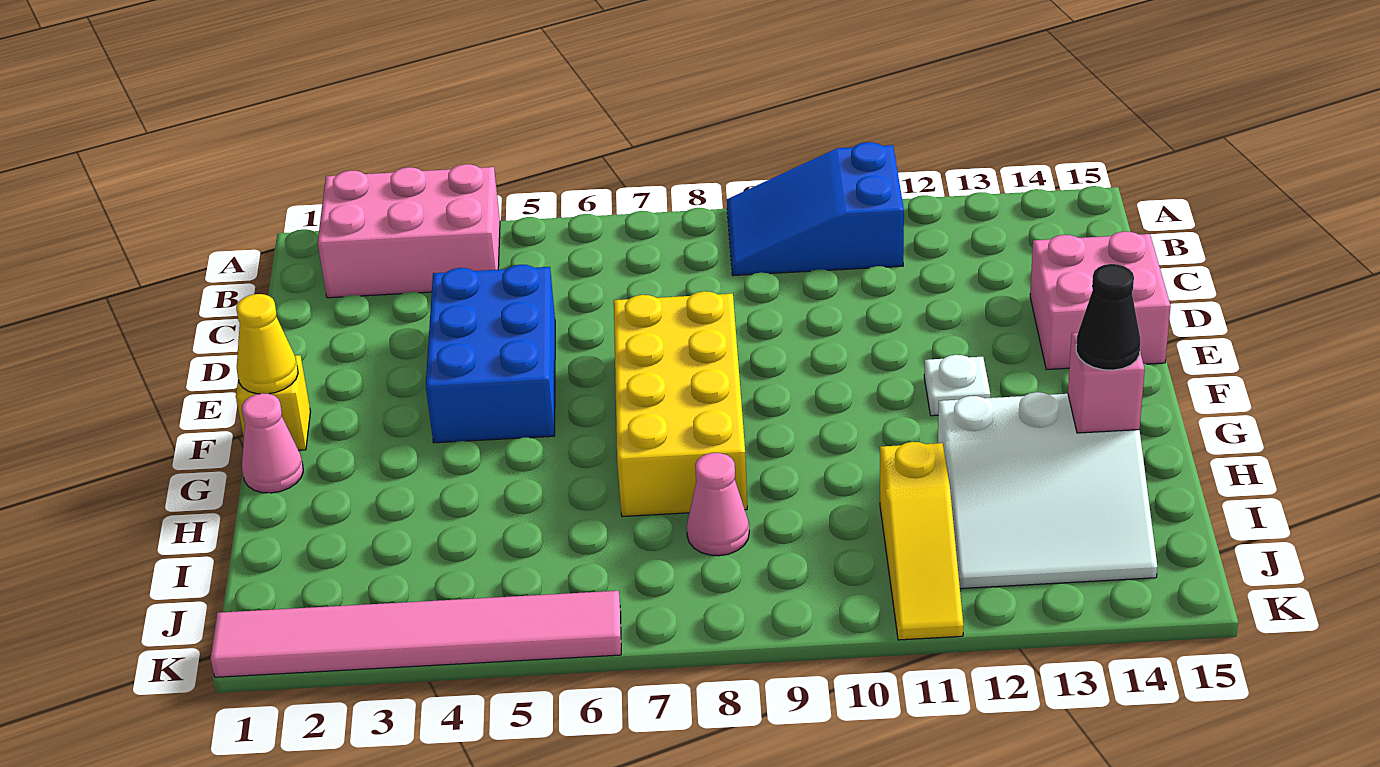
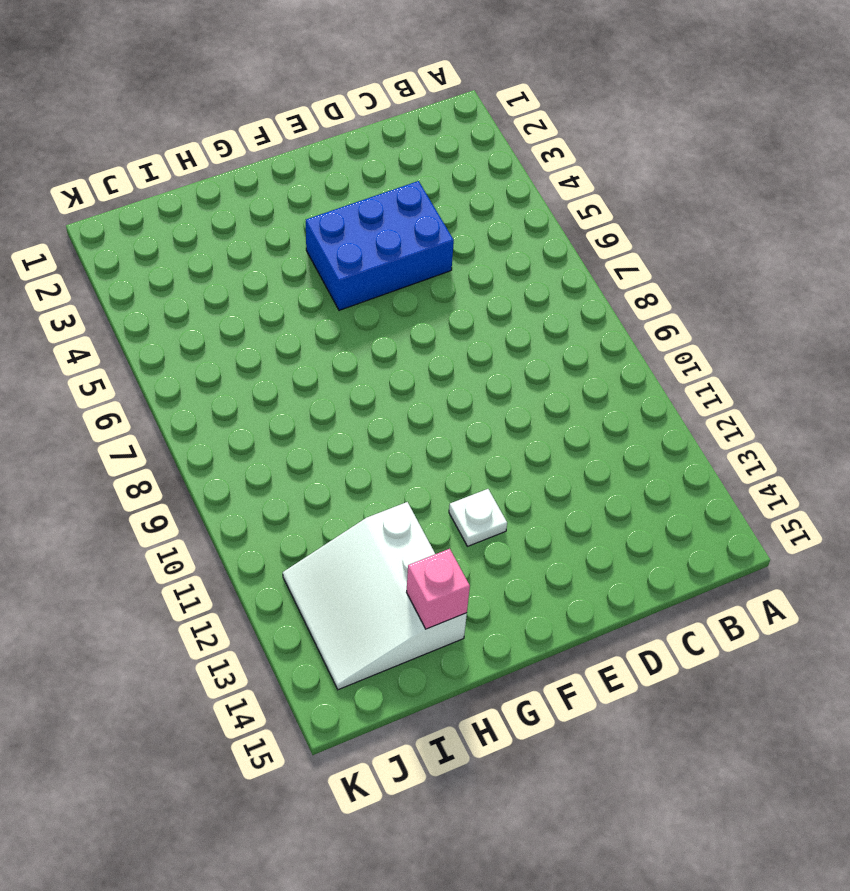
none -> pink brick A2:B4 level 1
none -> blue slope A9:B11 level 1 top 11
none -> pink brick D14:E15 level 1

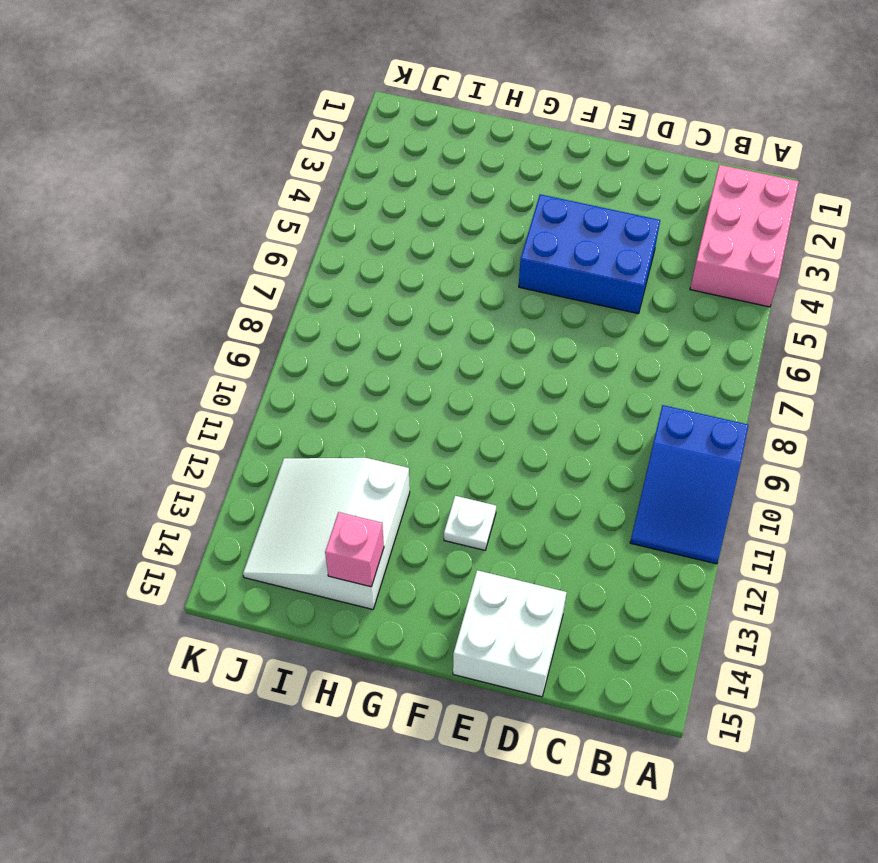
blue slope A9:B11 level 1 top 9 -> blue slope A9:B11 level 1 top 11
white brick D14:E15 level 1 -> pink brick D14:E15 level 1
none -> yellow brick E7:H8 level 1
none -> yellow brick F1 level 1
none -> pink cone G1 level 1

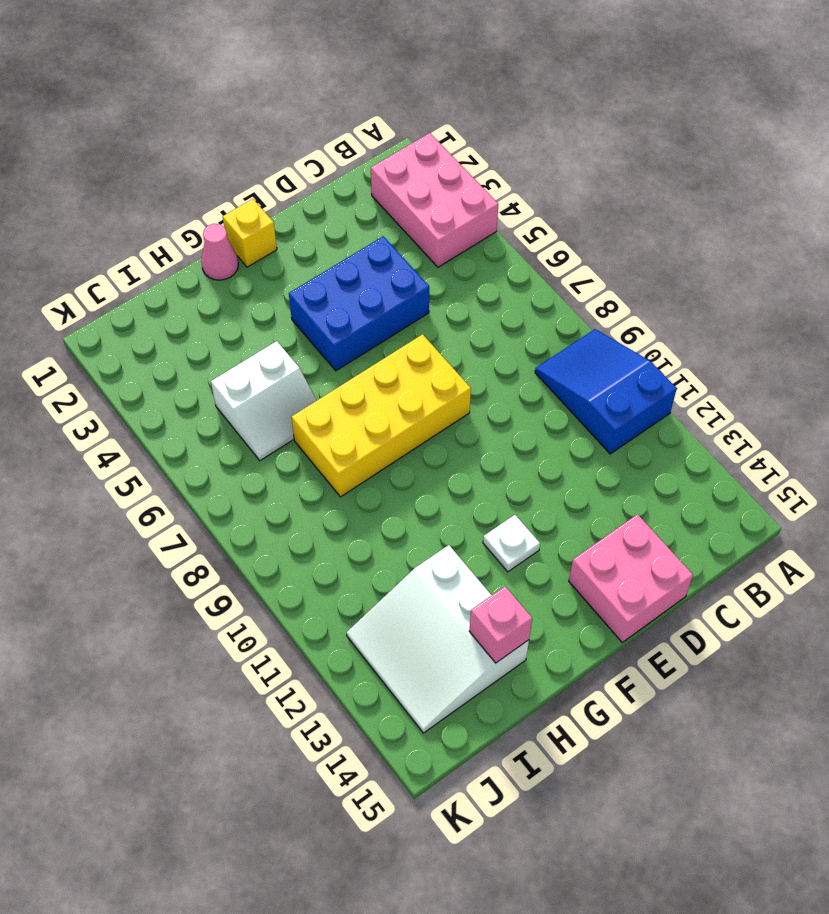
white slope H5:I6 level 1 top 5 -> none
none -> pink cone I8 level 1
none -> yellow slope I11:K11 level 1 top I
none -> pink tile K1:K6 level 1

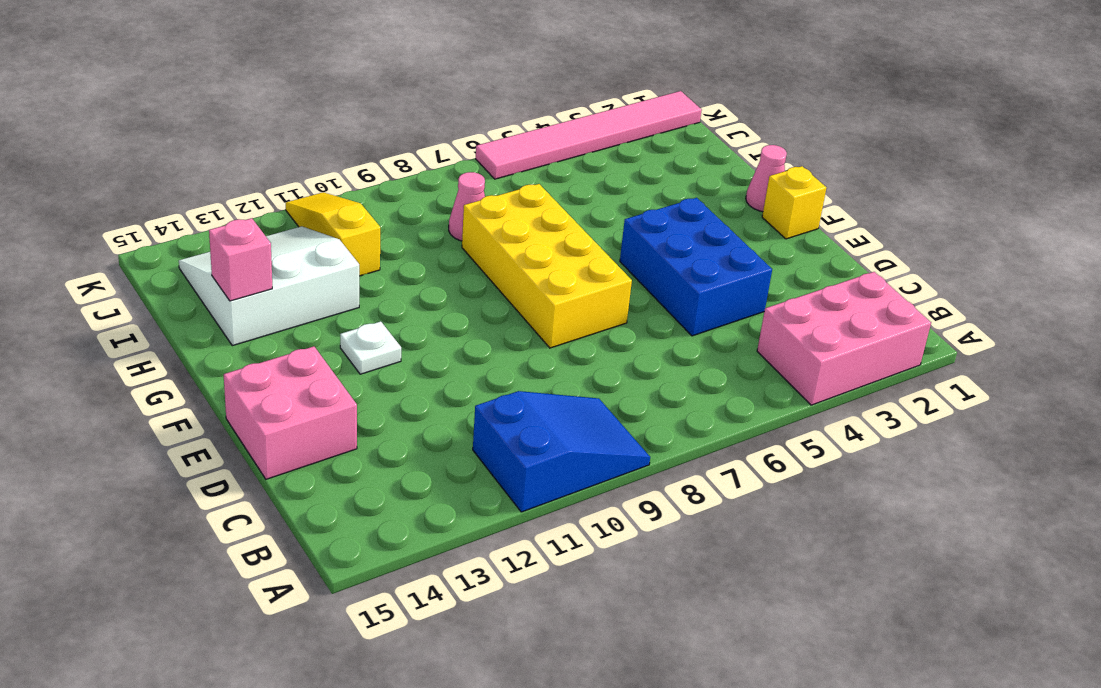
none -> yellow cone F1 level 2
none -> black cone H14 level 3

